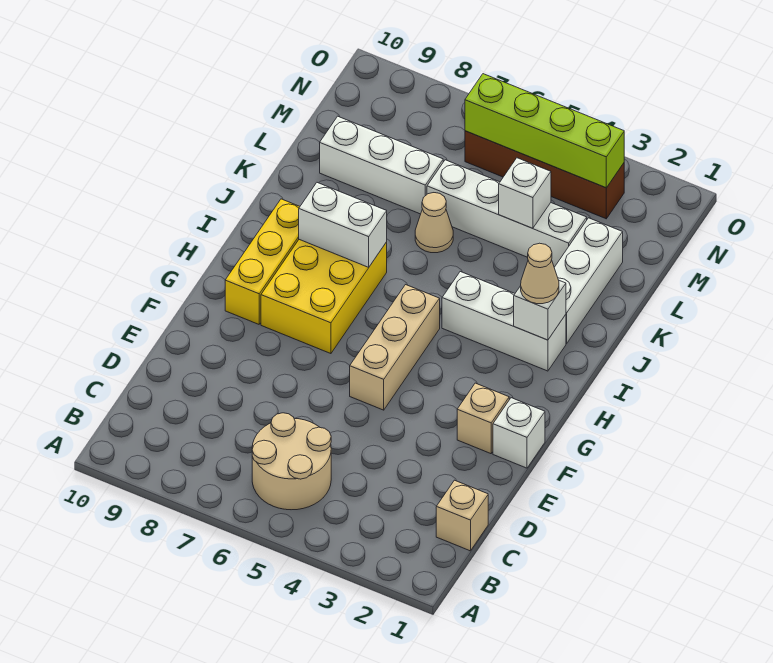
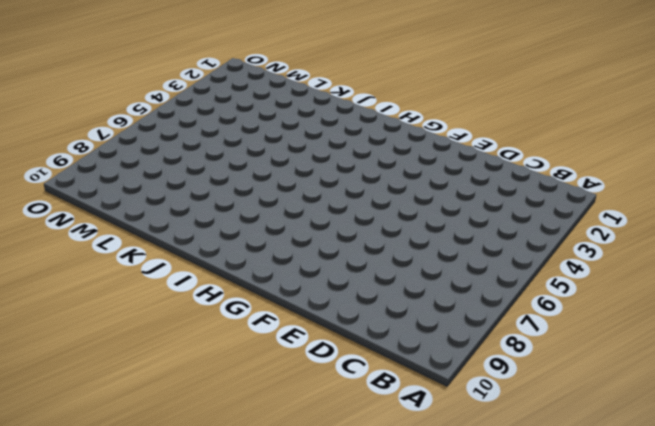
none -> tan round brick B5:C6 level 1
none -> tan brick C1 level 1
none -> white brick F1 level 1

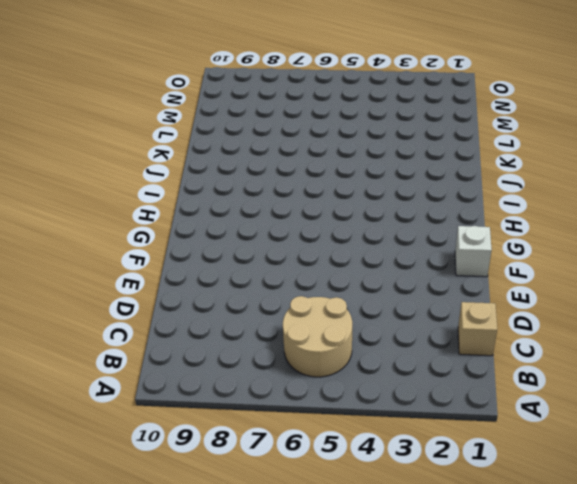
none -> tan brick F2 level 1
none -> tan brick F5:H5 level 1
none -> yellow brick G7:I8 level 1

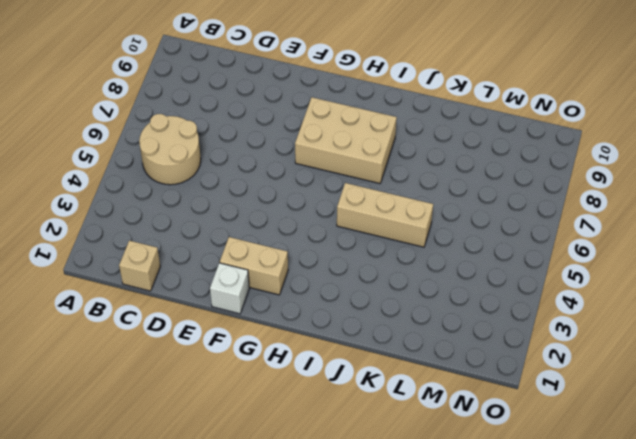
tan brick F2:G2 level 1 -> tan brick F2 level 1
tan brick G7:I8 level 1 -> yellow brick G7:I8 level 1
tan brick I5:K5 level 1 -> tan brick F5:H5 level 1
none -> yellow brick G9:I9 level 1
none -> white brick I2:I4 level 1
none -> white brick J2:L2 level 1

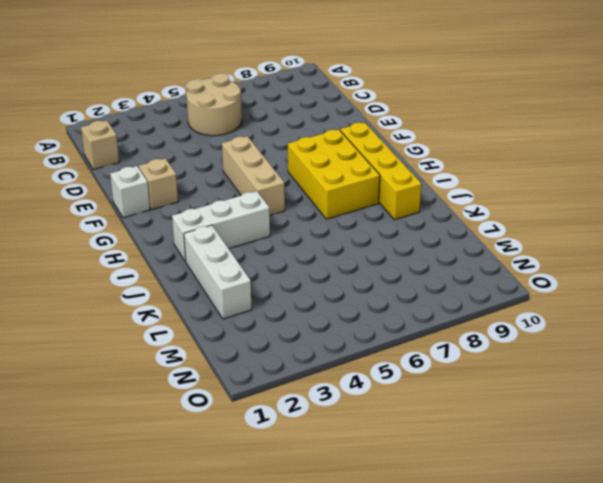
yellow brick G9:J9 level 1 -> yellow brick G9:I9 level 1
none -> tan cone K6 level 1
none -> white brick L3:L6 level 1
none -> white brick L7:L9 level 1

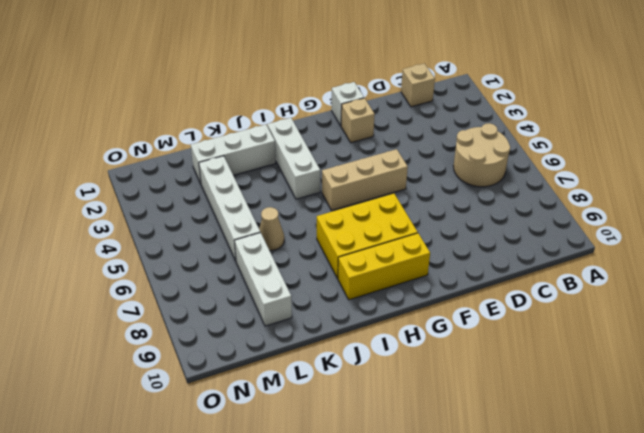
none -> brown brick N3:N6 level 1
none -> white brick I2 level 2
none -> white brick I7:I8 level 2

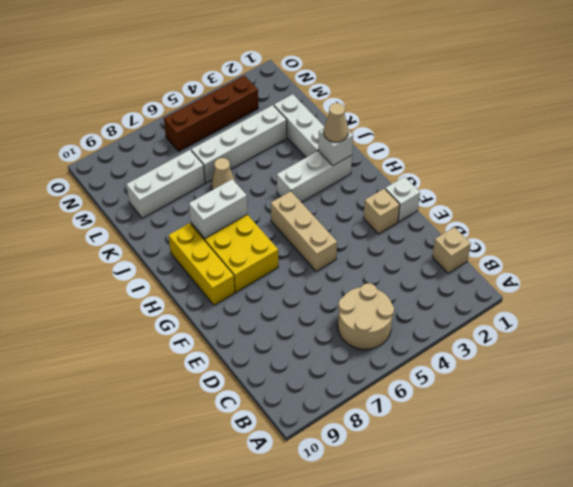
none -> white brick L4 level 2
none -> lime brick N3:N6 level 2

